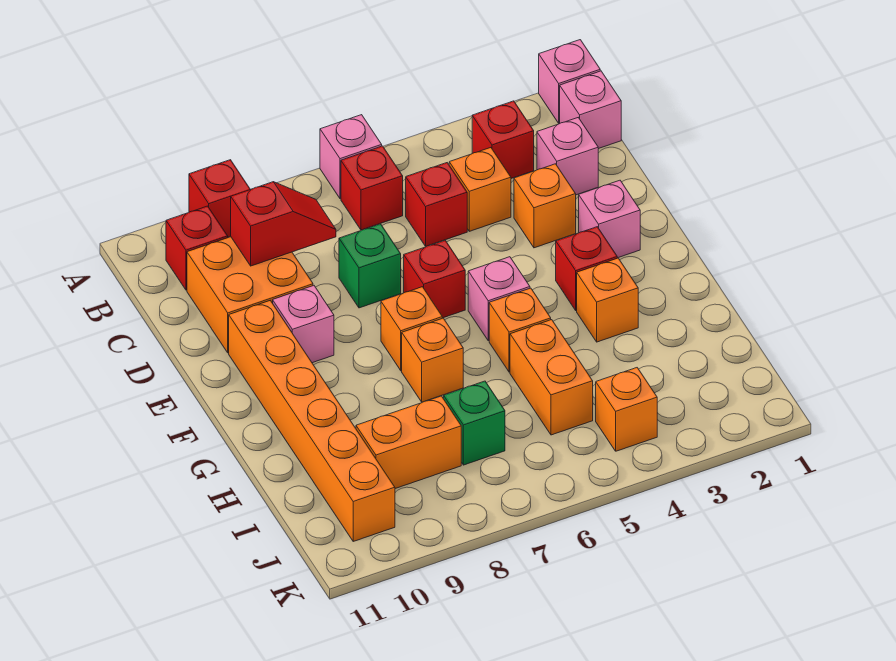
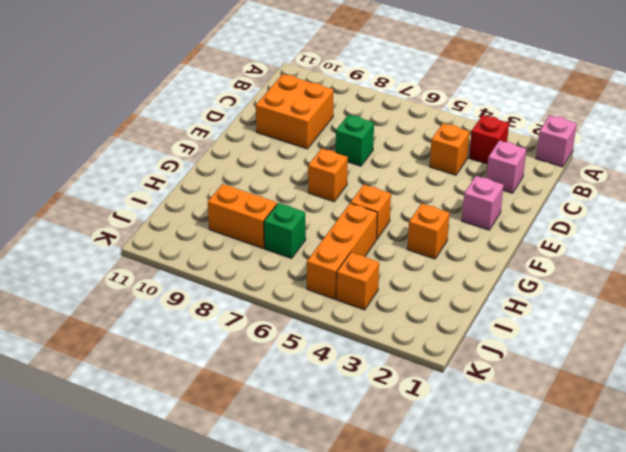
orange brick H5:J5 level 1 -> orange brick H5:I5 level 1
none -> pink brick A6 level 1
none -> red brick A9 level 1
none -> pink brick B1 level 1

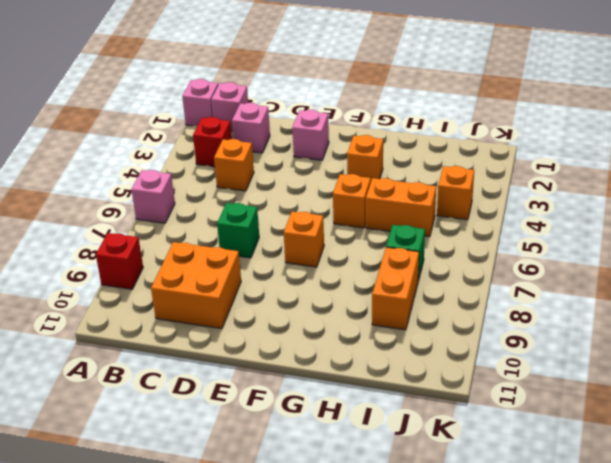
none -> red brick B6 level 1
none -> red brick B10 level 1
none -> red brick C5 level 1

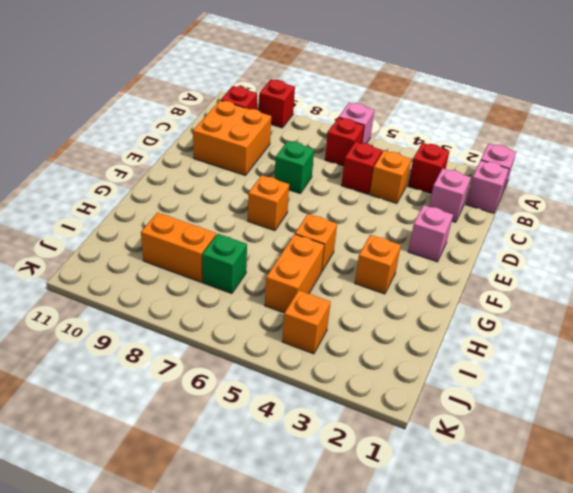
none -> orange brick D3 level 1
none -> red brick E6 level 1
none -> pink brick E9 level 1

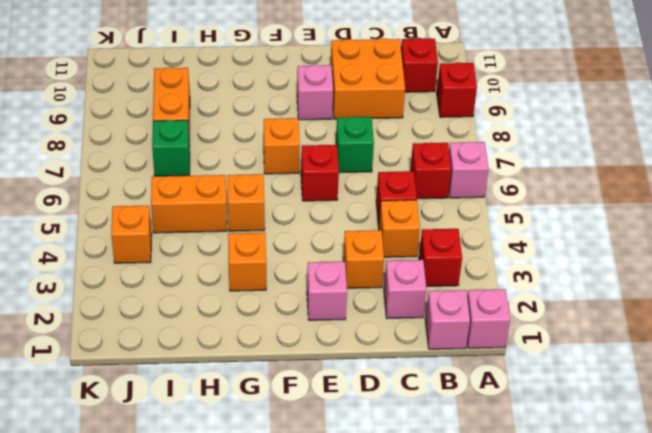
none -> orange brick E10:J10 level 1
none -> red brick F3 level 1
none -> pink brick F5 level 1

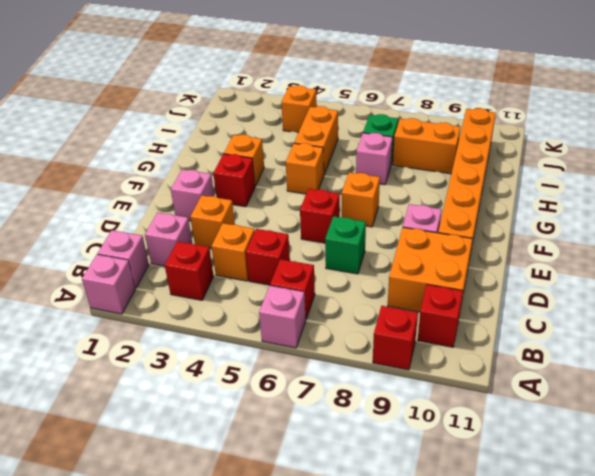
pink brick H7 level 1 -> pink brick F5 level 1
none -> orange brick G7 level 1
none -> red slope C8:C9 level 2 top 9

